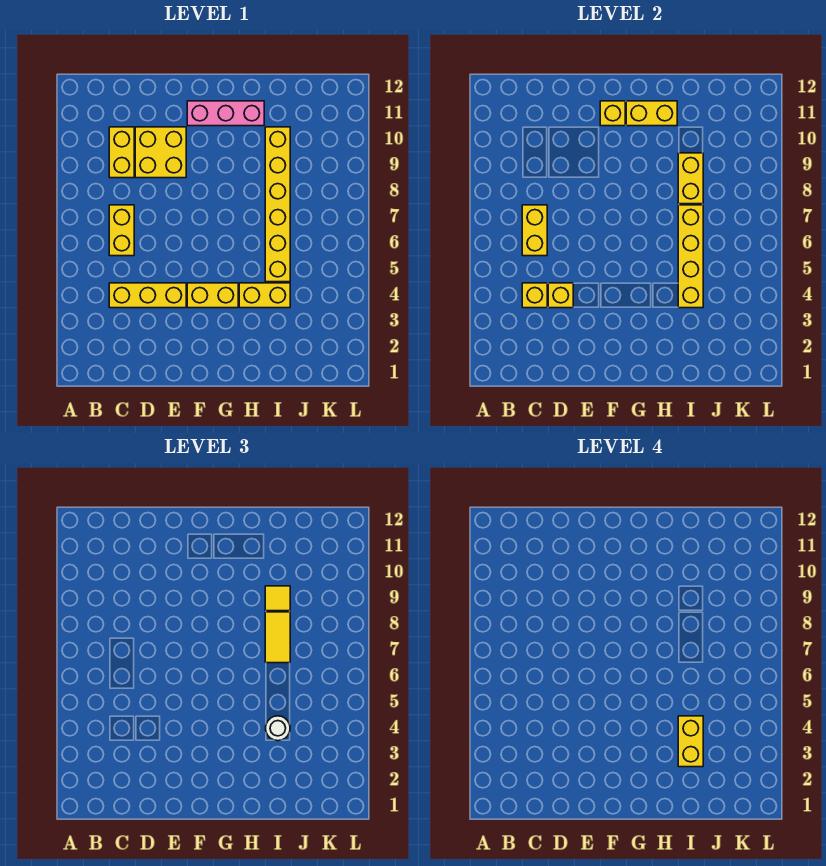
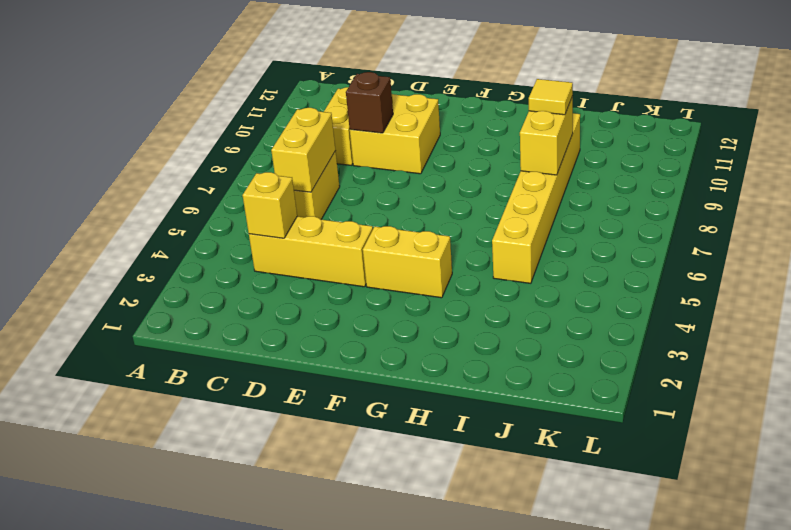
brown brick D9 level 2 -> none
none -> pink brick F11:H11 level 1
none -> yellow brick H4:I4 level 1
none -> yellow brick D4 level 2

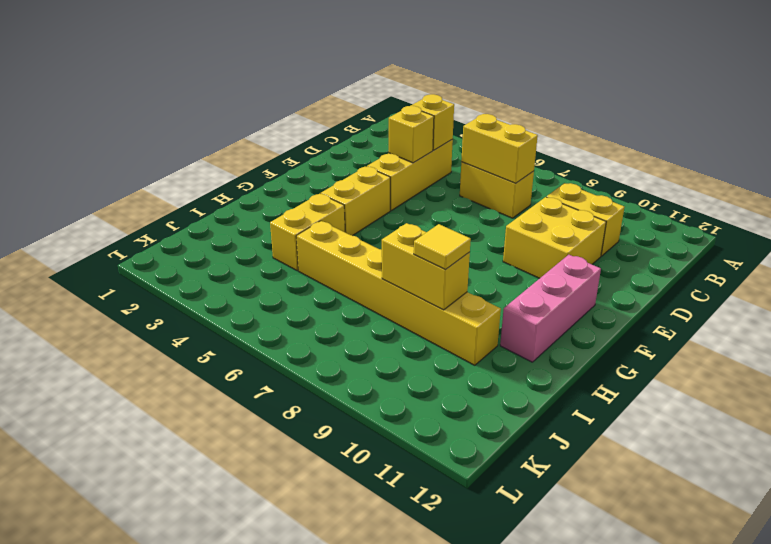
none -> yellow brick F11 level 2
none -> yellow brick G11:H11 level 2
none -> yellow brick I4:I7 level 2

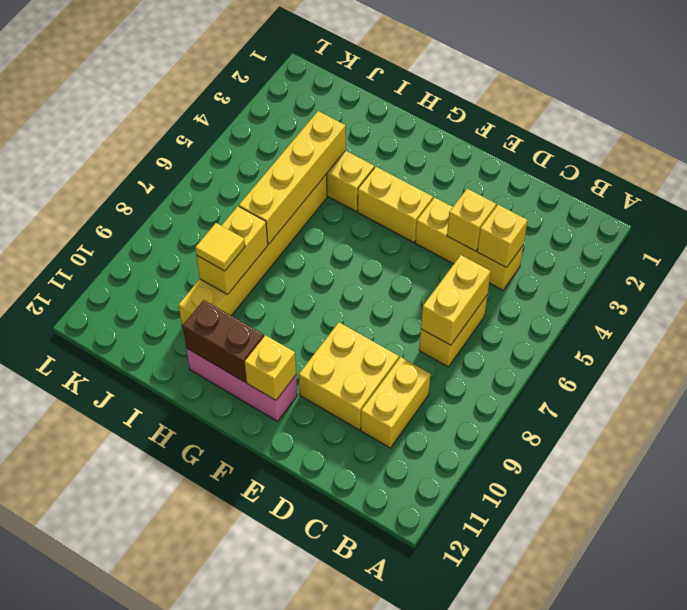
brown brick G11:H11 level 2 -> yellow brick G11:H11 level 2
none -> white round brick I4 level 3
none -> yellow tile I7:I8 level 3
none -> yellow brick I3:I4 level 4

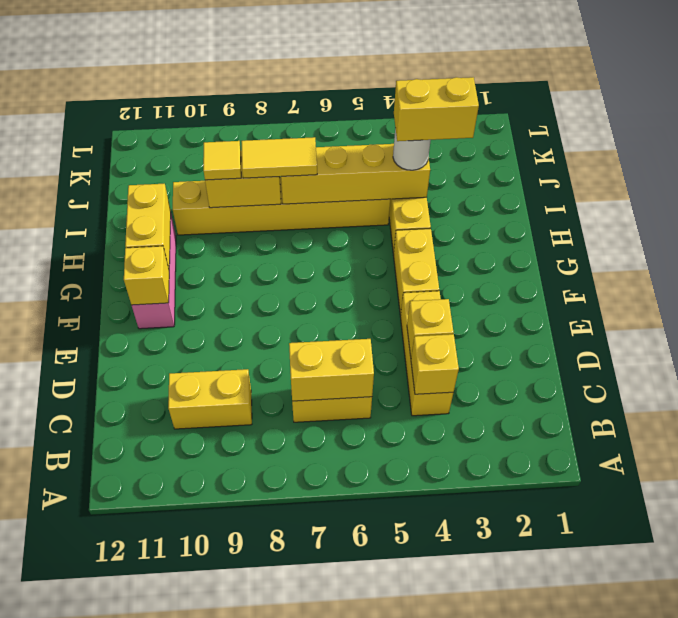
none -> yellow brick D9:E10 level 1

